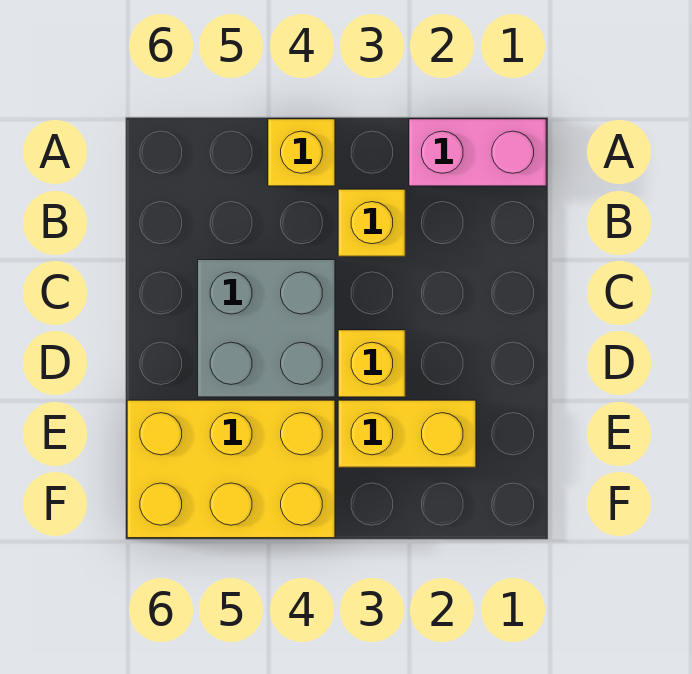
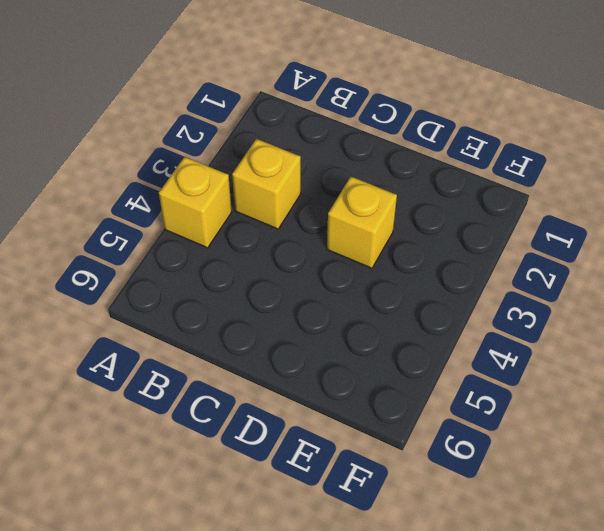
none -> pink brick A1:A2 level 1
none -> grey brick C4:D5 level 1

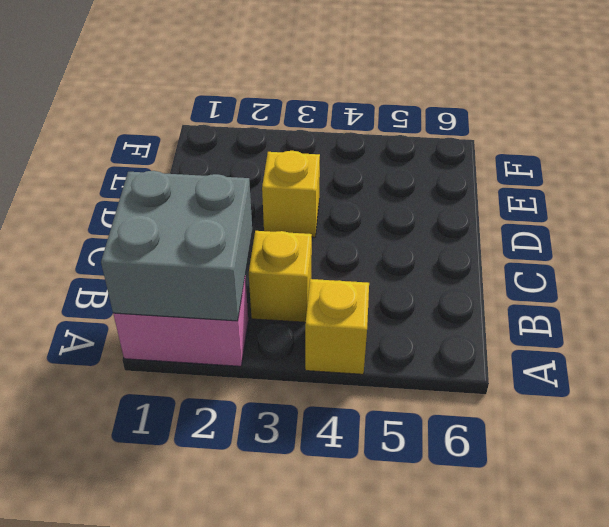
grey brick A1:B2 level 2 -> grey brick C4:D5 level 1
none -> yellow brick E2:E3 level 1
none -> yellow brick E4:F6 level 1

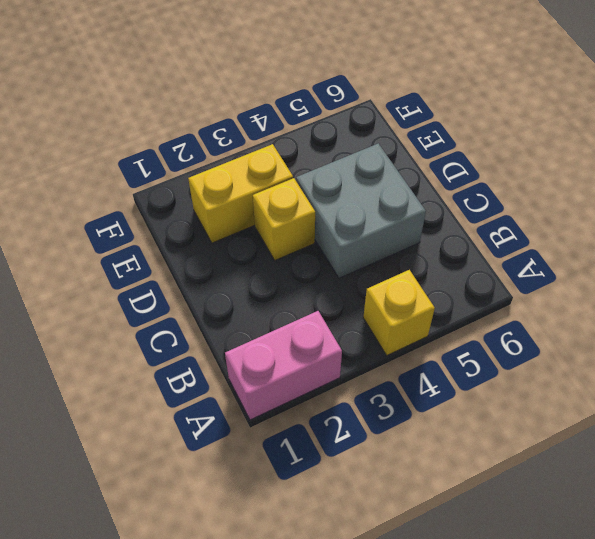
none -> yellow brick B3 level 1
none -> yellow brick E4:F6 level 1

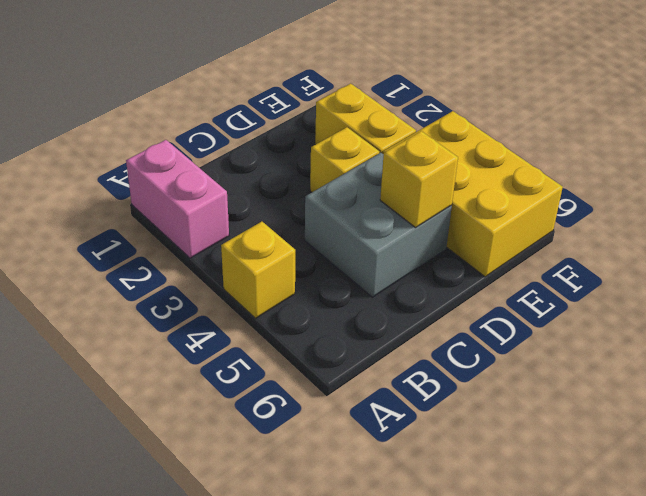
yellow brick D5 level 2 -> yellow brick B3 level 1

